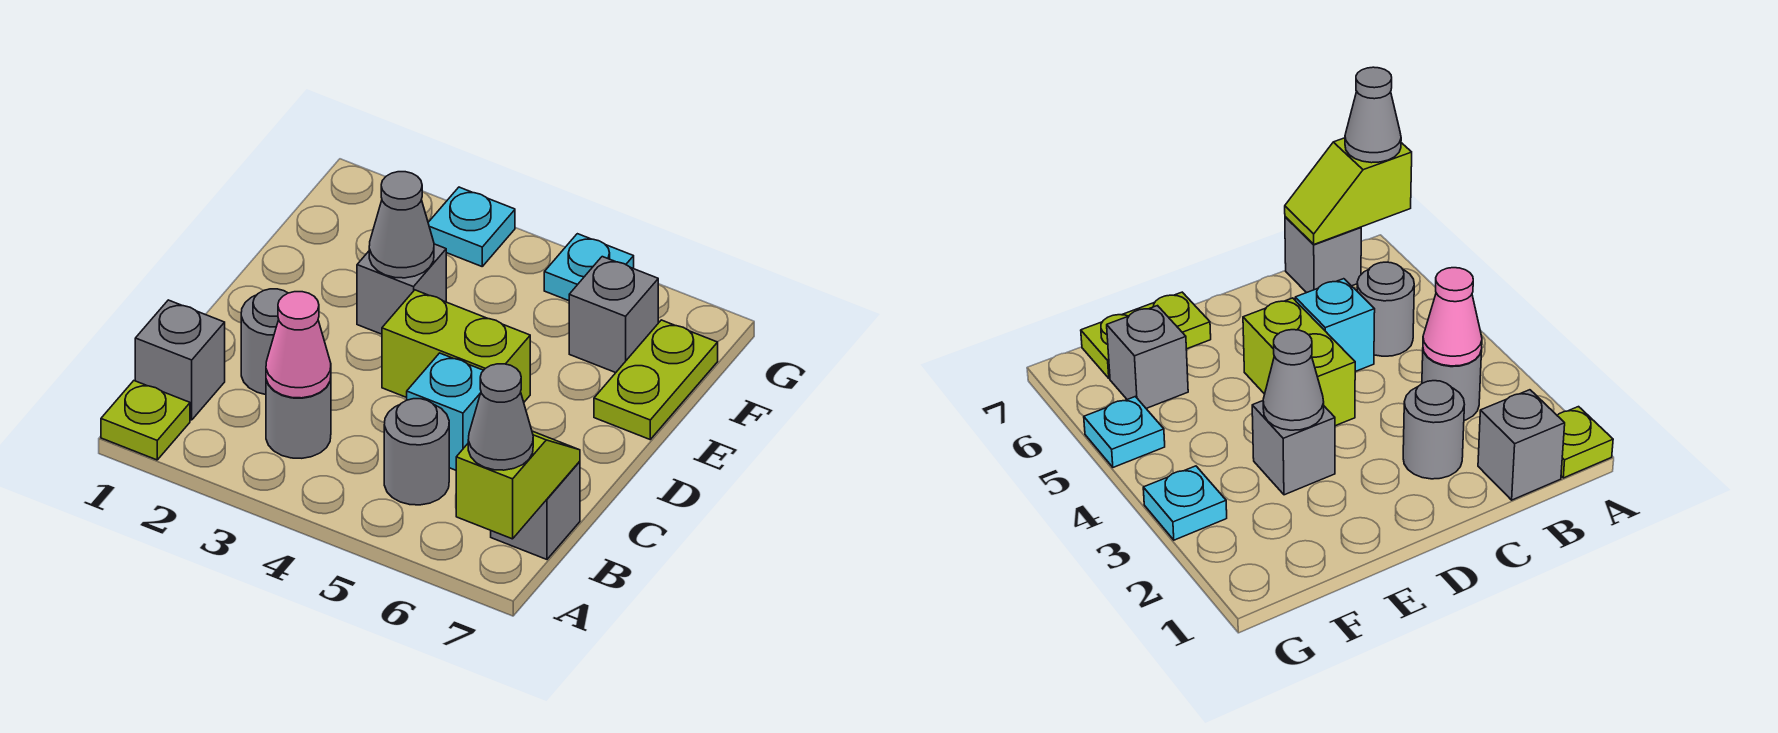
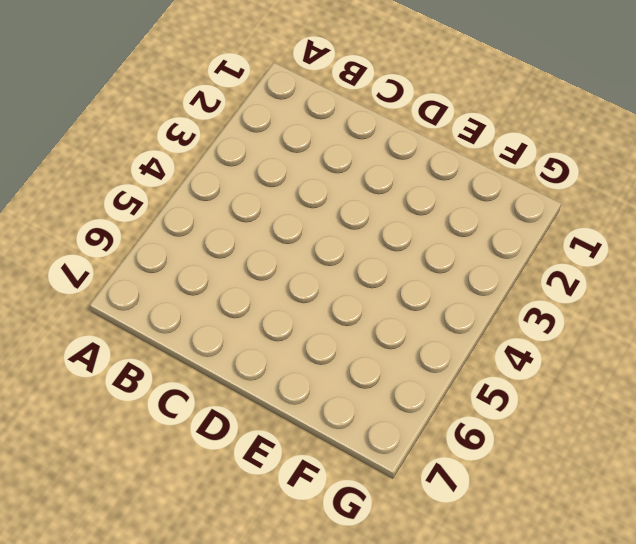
none -> lime plate A1 level 1
none -> grey brick B1 level 1
none -> grey round brick B3 level 1

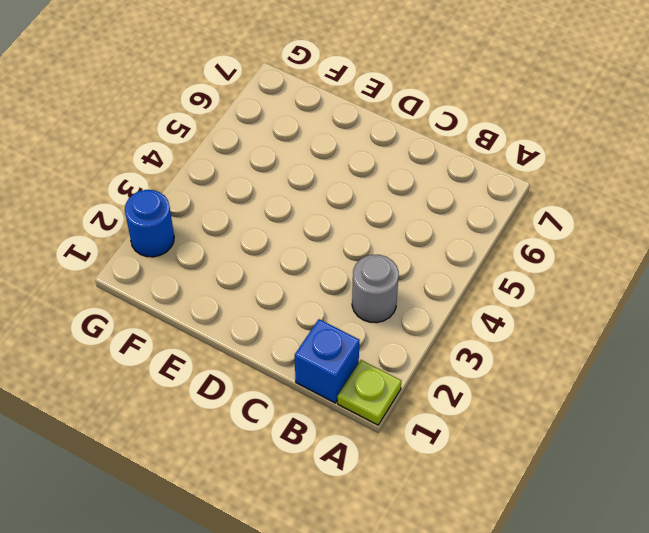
blue brick B1 level 1 -> grey brick B1 level 1
blue round brick G2 level 1 -> none
none -> grey round brick B5 level 1
none -> grey brick B7 level 1
none -> grey round brick C2 level 1

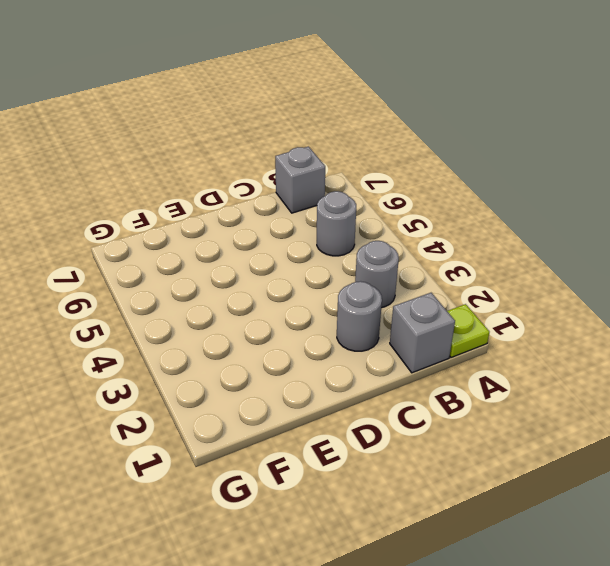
none -> cyan brick C5 level 1
none -> lime brick D4:D5 level 1
none -> grey brick E3 level 1

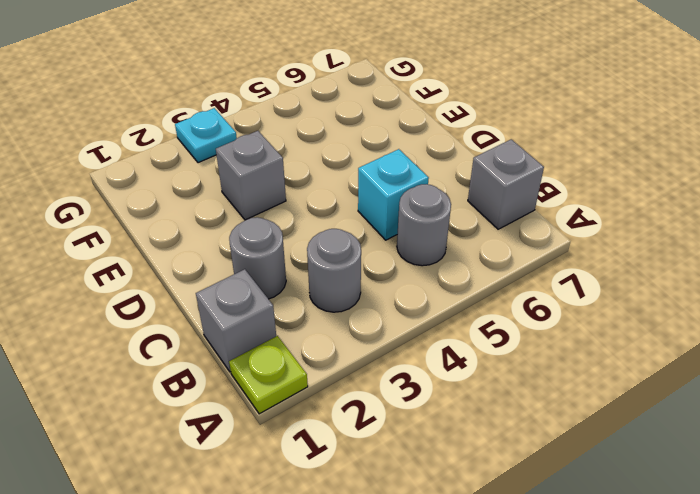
none -> lime brick D4:D5 level 1
none -> lime plate E7:F7 level 1
none -> grey brick F6 level 1

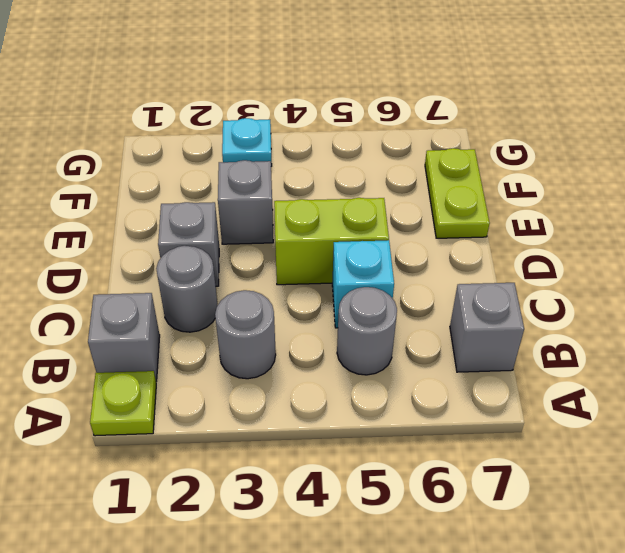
grey brick D2 level 1 -> grey brick F6 level 1
none -> cyan plate G5 level 1
none -> lime slope A7:B7 level 2 top A
none -> pink cone B3 level 2

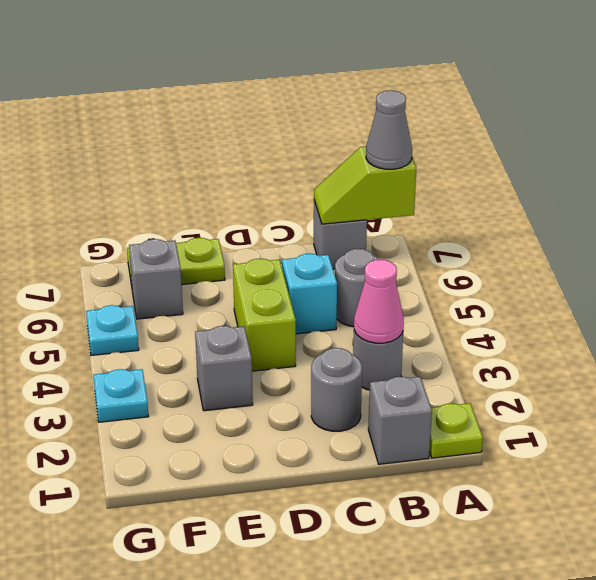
none -> grey cone E3 level 2

